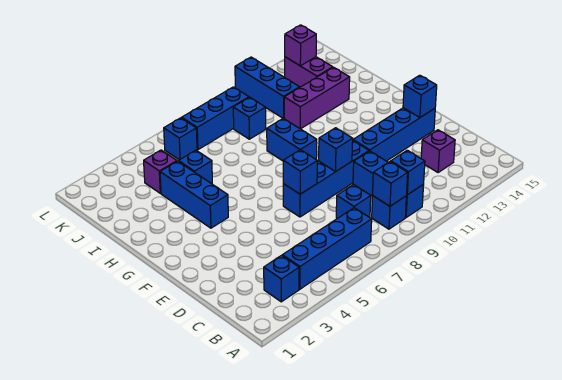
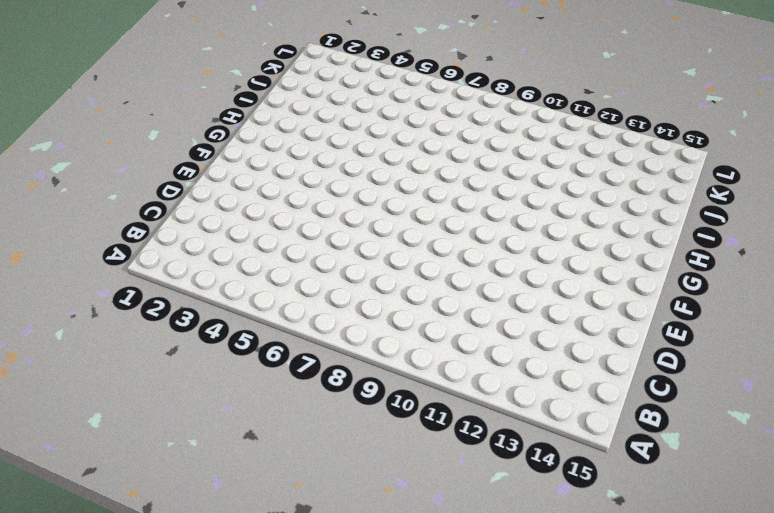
none -> blue brick B3 level 1
none -> blue brick B4:B7 level 1
none -> blue brick B9 level 1

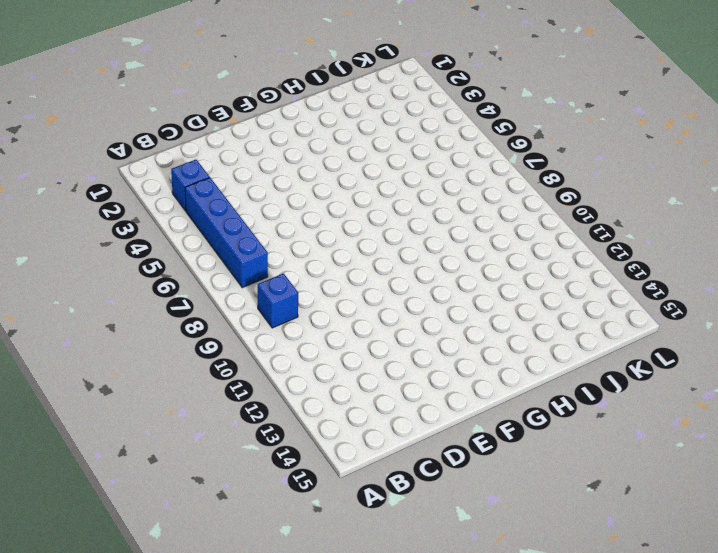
none -> blue brick B10:D10 level 1
none -> blue brick C8 level 1
none -> purple brick C13 level 1

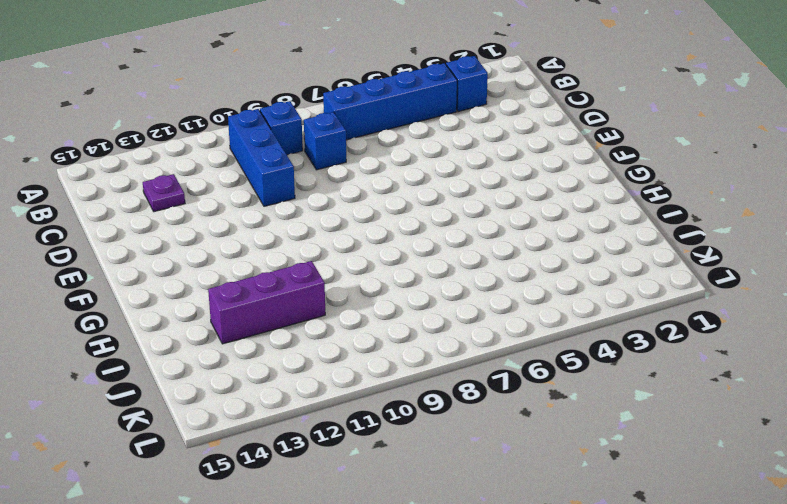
purple plate C13 level 1 -> purple brick C13 level 1
none -> blue brick E7:E10 level 1
none -> blue brick E11:E14 level 1
none -> blue brick G4:I4 level 1

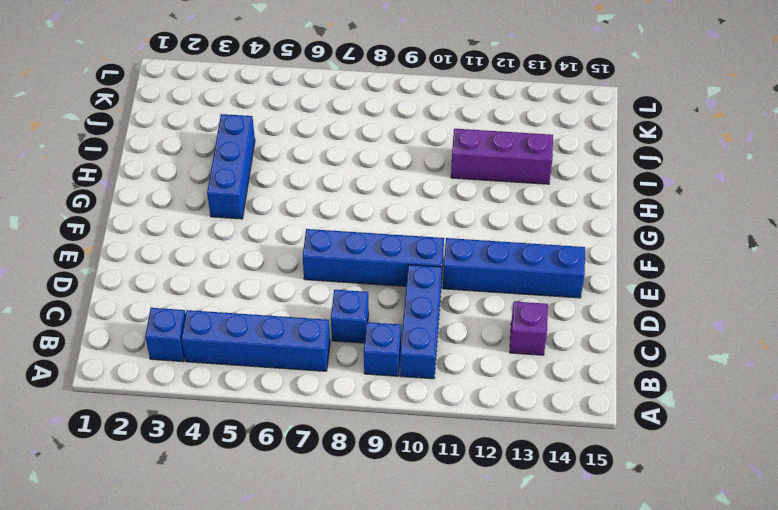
none -> blue brick G9:H9 level 1
none -> blue brick I5 level 1
none -> purple brick J4 level 1

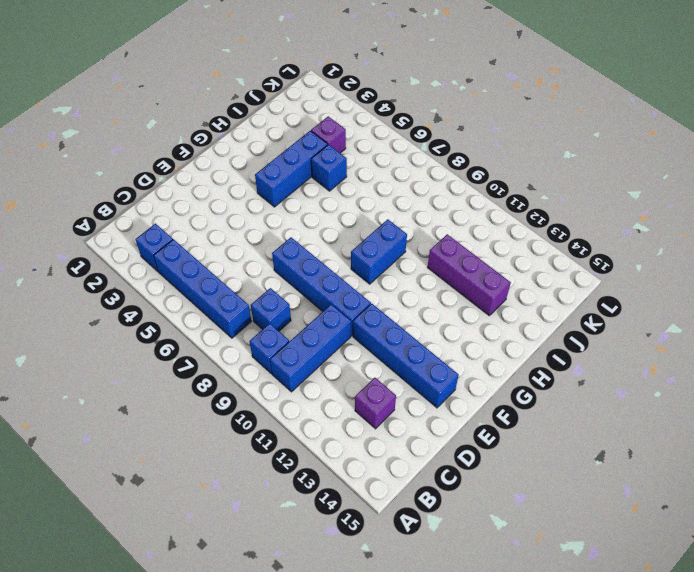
none -> blue brick J9 level 1
none -> blue brick J11:L11 level 1
none -> purple brick J13:K13 level 1

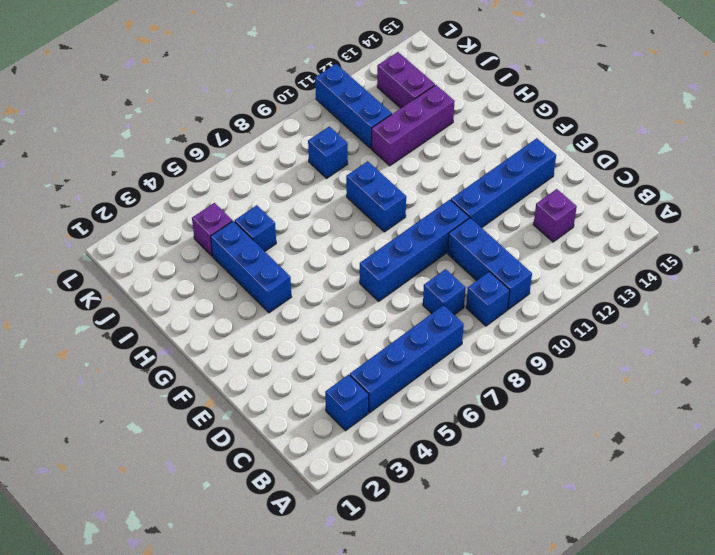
none -> blue brick K6 level 1
none -> blue brick K7:K9 level 1
none -> blue brick B9 level 2

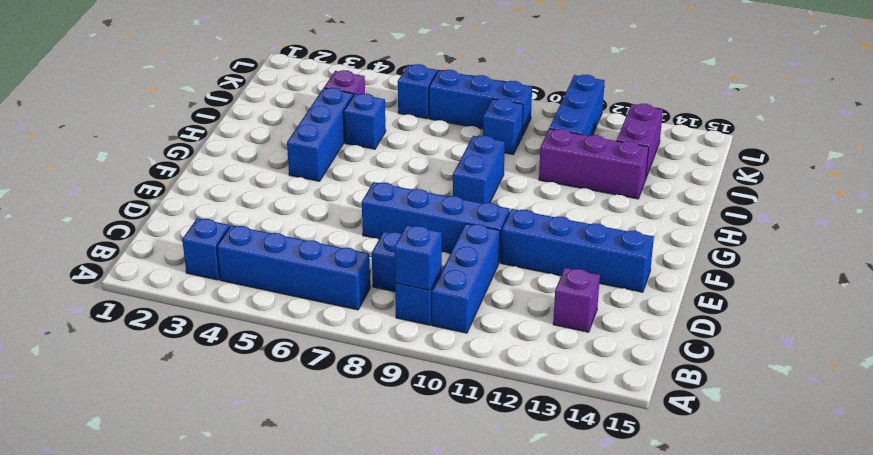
none -> blue brick B10 level 2
none -> blue brick E7 level 2
none -> blue brick E9 level 2

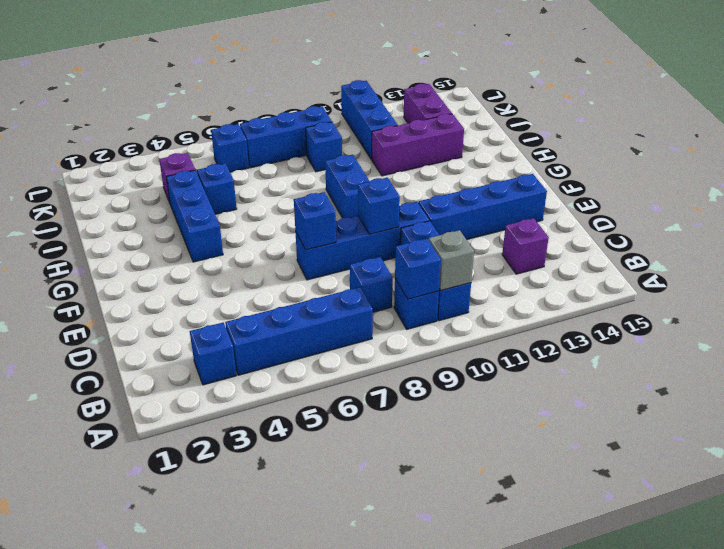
grey brick B10 level 2 -> blue brick B10 level 2
none -> blue brick E14 level 2
none -> purple brick K13 level 2

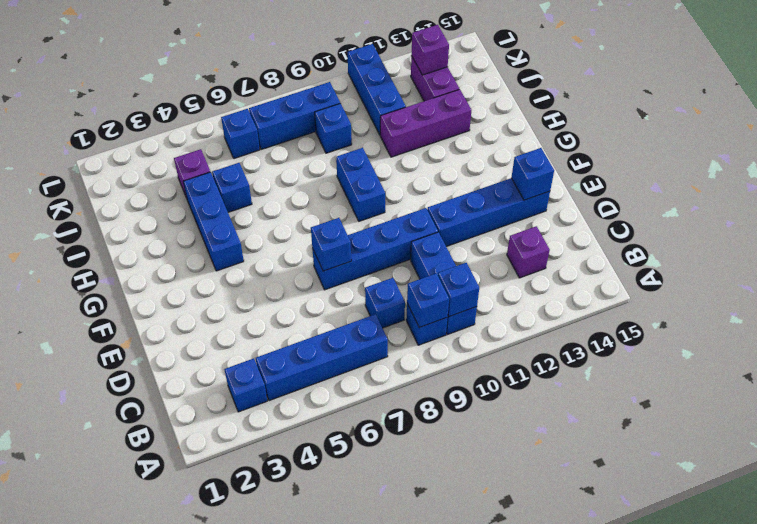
none -> blue brick E9 level 2

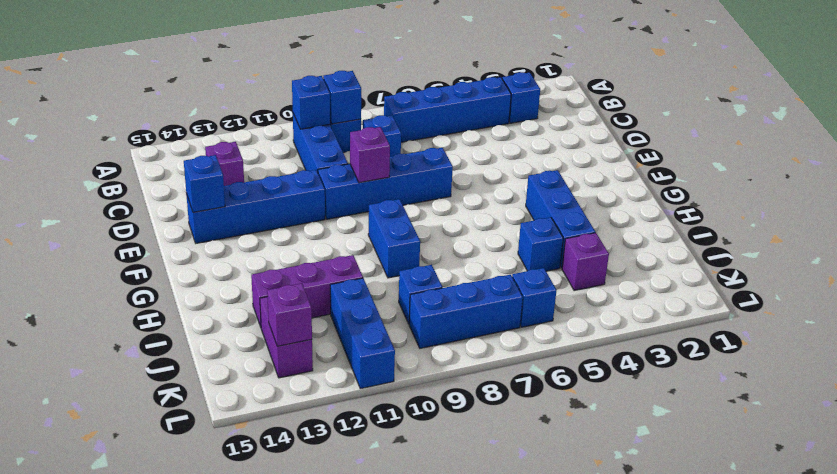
purple brick E9 level 2 -> blue brick E9 level 2
none -> blue brick E7 level 2

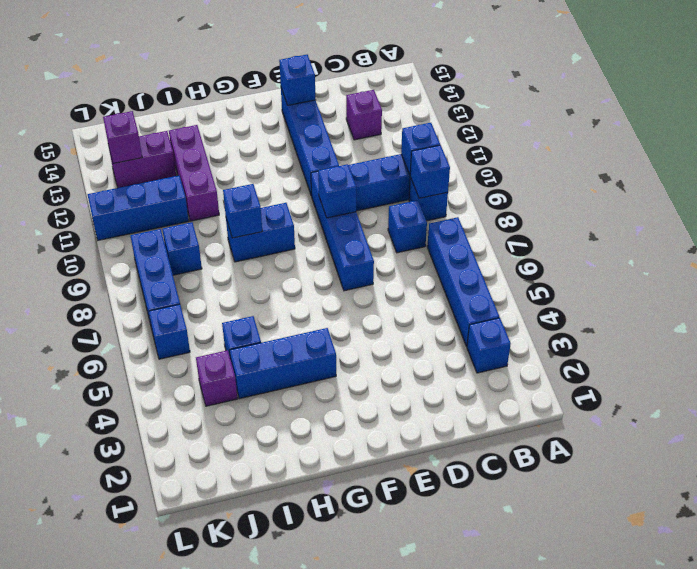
blue brick H9 level 2 -> blue brick E7 level 2

